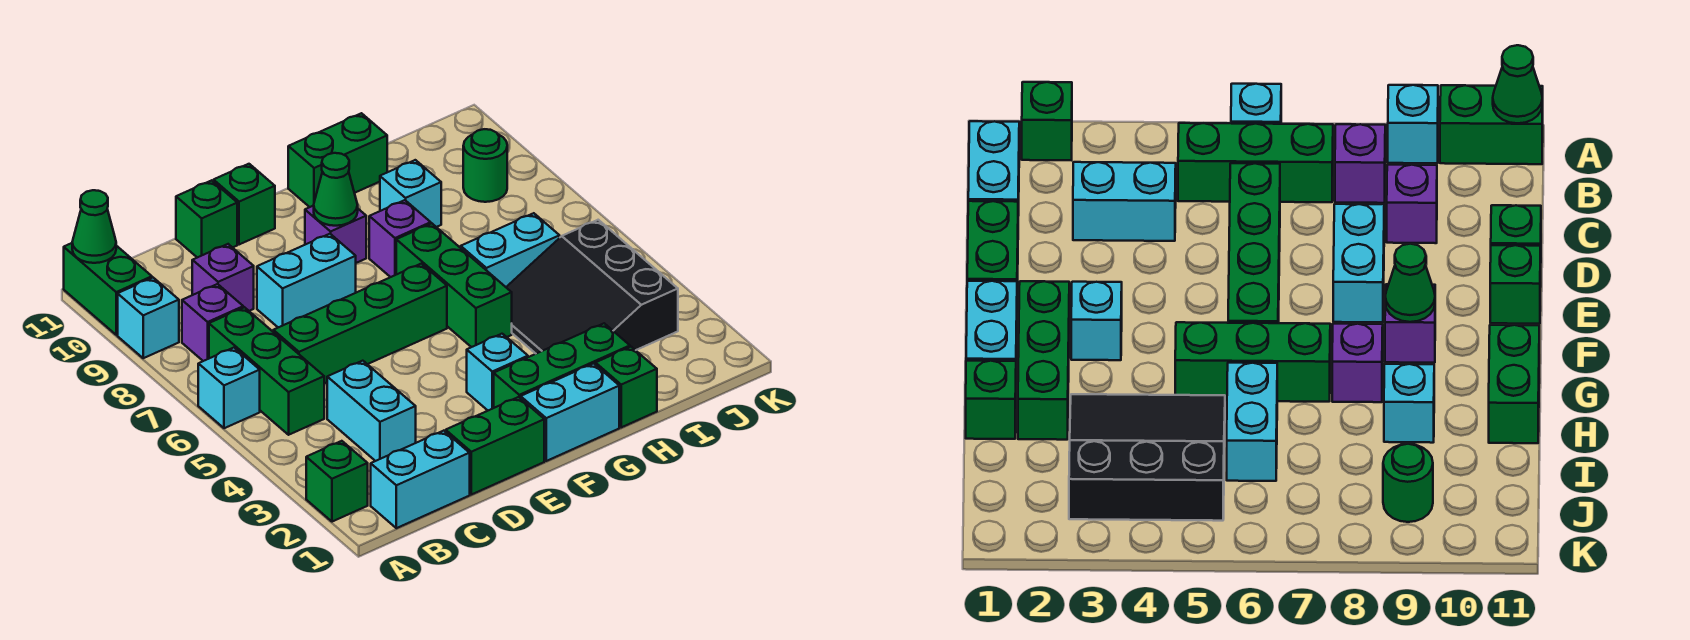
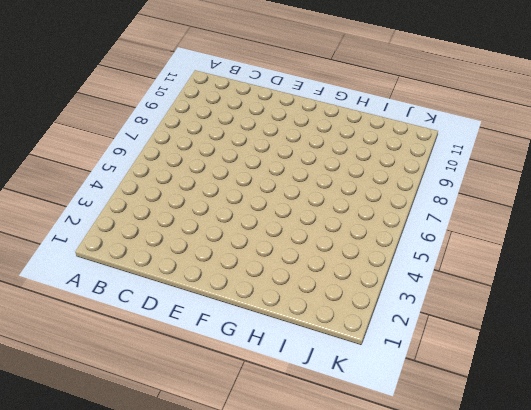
none -> green brick A2 level 1
none -> cyan brick A6 level 1
none -> cyan brick A9 level 1

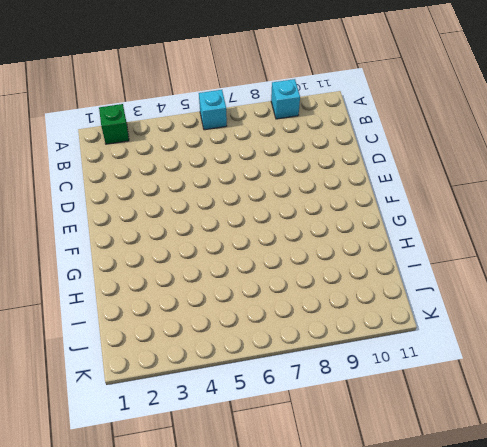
none -> green brick A10:A11 level 1
none -> cyan brick B1:C1 level 1
none -> green brick B5:B7 level 1

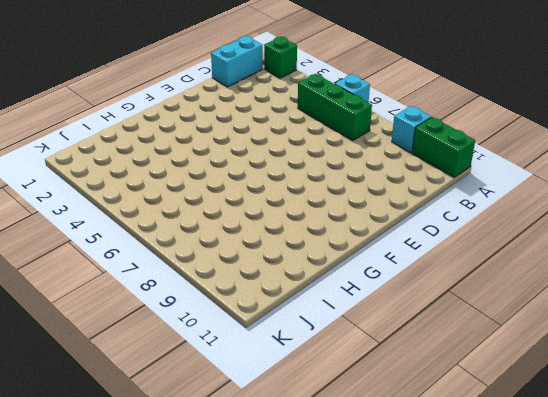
none -> purple brick B8 level 1
none -> cyan brick C3:C4 level 1
none -> green brick C6:F6 level 1

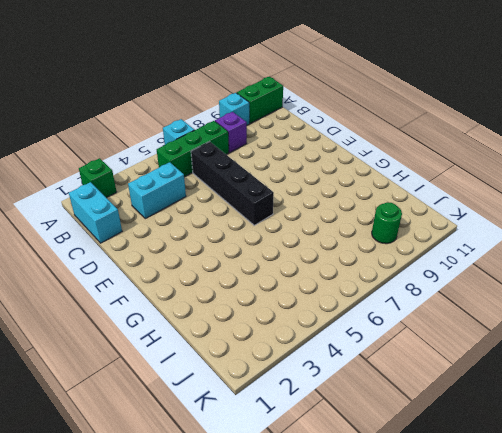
black brick C6:F6 level 1 -> green brick C6:F6 level 1
none -> purple brick C9 level 1
none -> green brick D1:E1 level 1
none -> cyan brick D8:E8 level 1

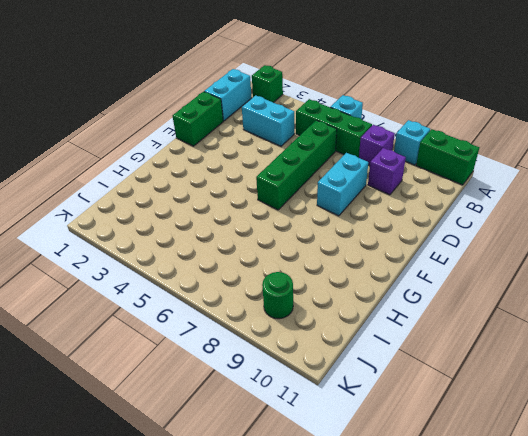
none -> green brick D11 level 1
none -> green brick E11 level 1
none -> cyan brick F1:G1 level 1

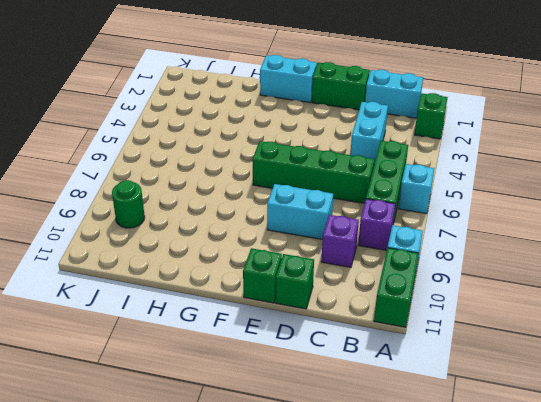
none -> green brick F2:H2 level 1
none -> cyan brick F3 level 1
none -> purple brick F9 level 1

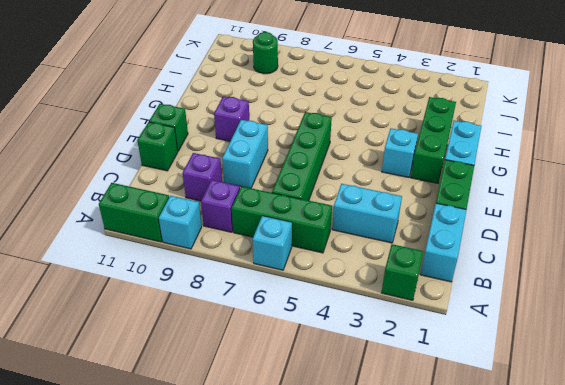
none -> green brick G5:G7 level 1
none -> purple brick G8 level 1
none -> green brick G11:H11 level 1

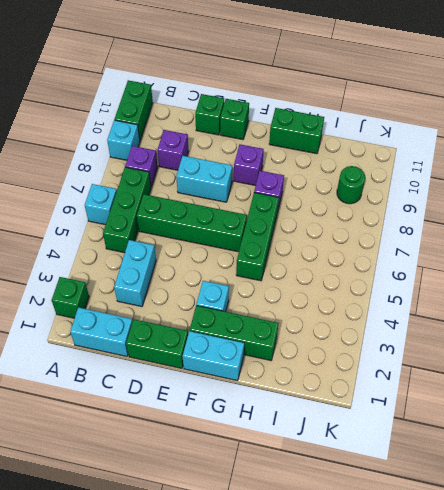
none -> green brick H1 level 1
none -> black slope H3:J5 level 1 top J
none -> cyan brick H6:I6 level 1

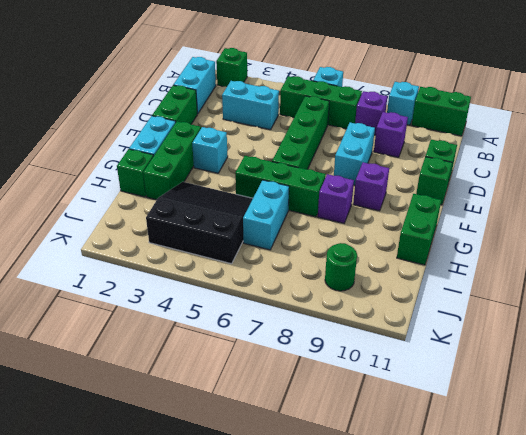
none -> cyan brick H9 level 1
none -> green cone A11 level 2
none -> green cone F9 level 2

